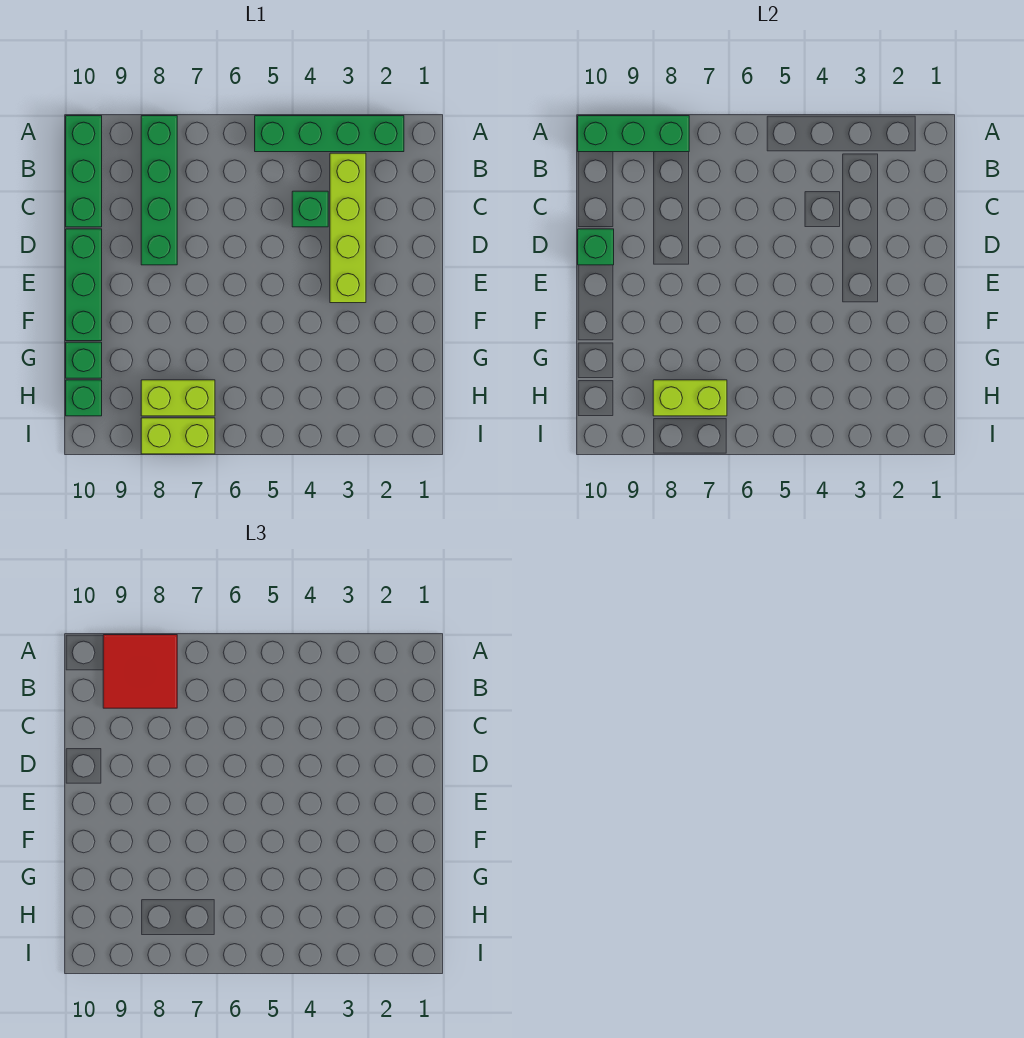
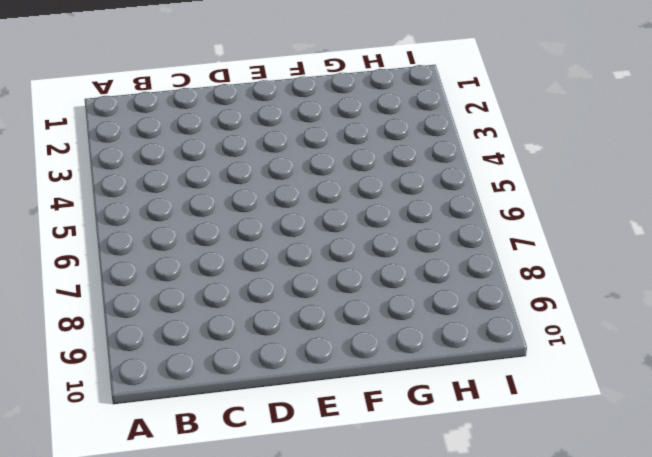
none -> green brick A2:A5 level 1
none -> green brick A8:D8 level 1
none -> green brick A10:C10 level 1

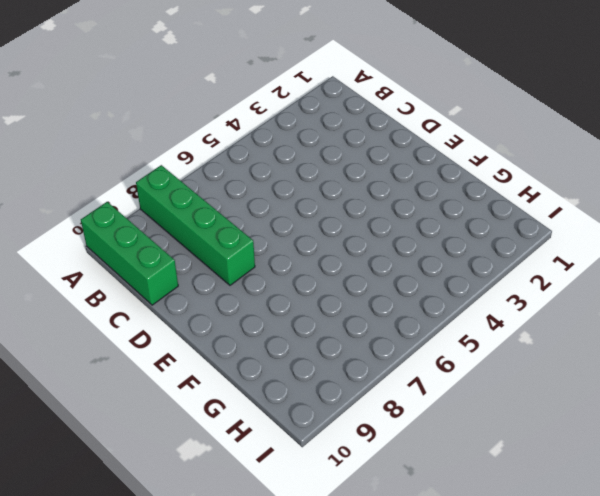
none -> green brick A2:A5 level 1
none -> lime brick B3:E3 level 1
none -> green brick C4 level 1

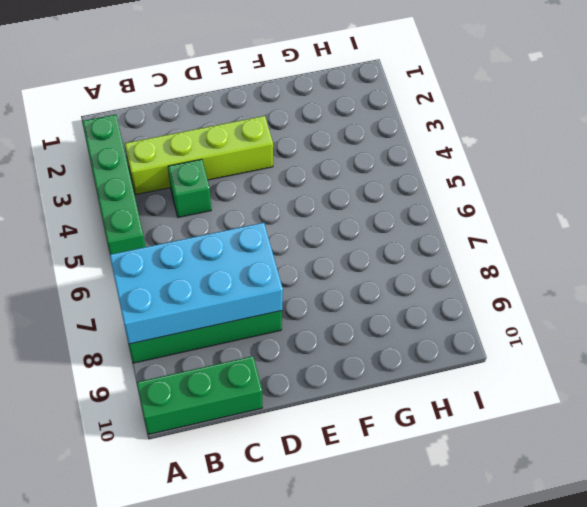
cyan brick A7:D8 level 2 -> green brick A8:A10 level 2
none -> green brick D10:F10 level 1
none -> green brick G10 level 1
none -> lime brick H7:H8 level 1

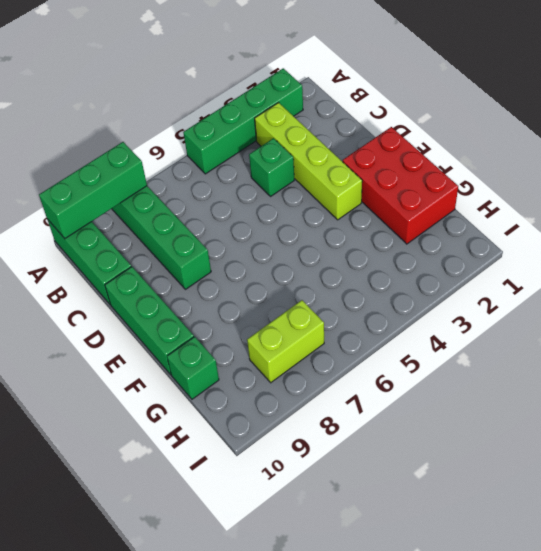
red brick E1:G2 level 1 -> none
none -> green brick H10 level 1
none -> lime brick I7:I8 level 1
none -> green brick D10 level 2

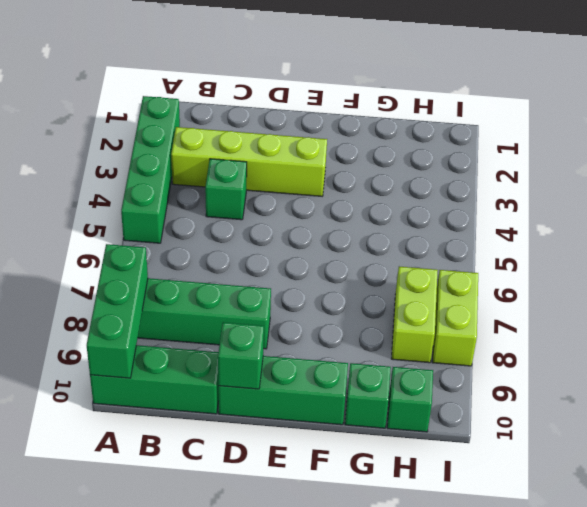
none -> lime brick H7:H8 level 2
none -> red tile A8:B9 level 3

